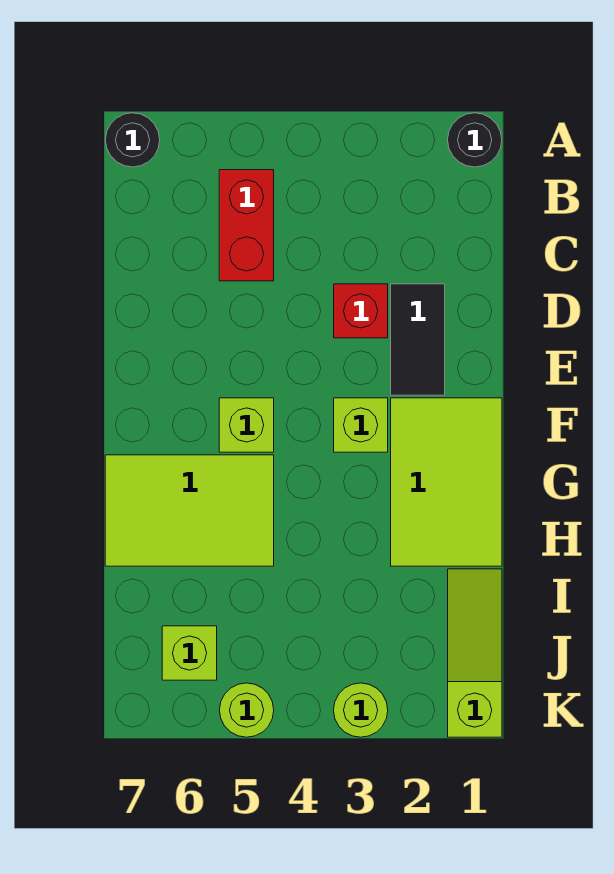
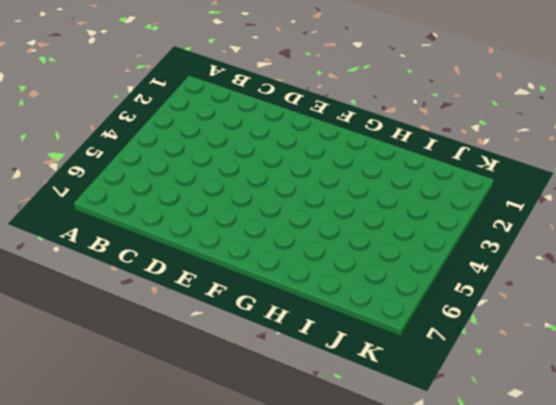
none -> black round brick A1 level 1
none -> black round brick A7 level 1
none -> red brick B5:C5 level 1

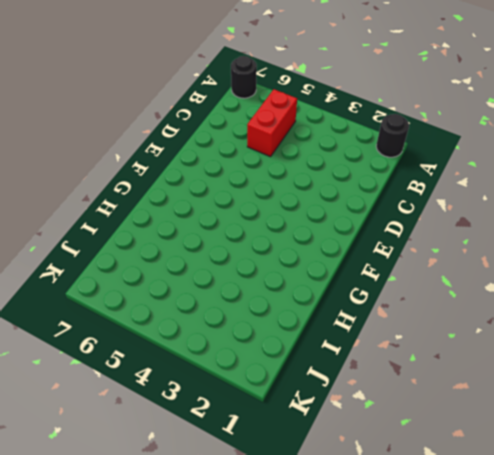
none -> black tile D2:E2 level 1
none -> red brick D3 level 1
none -> lime tile F1:H2 level 1

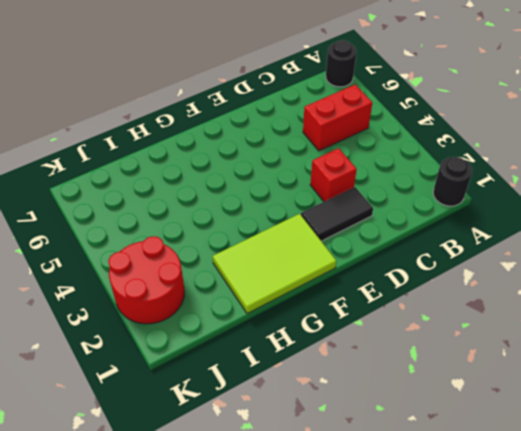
red round brick J2:K3 level 1 -> lime round brick K3 level 1
none -> lime brick F3 level 1
none -> lime brick F5 level 1
none -> lime tile G5:H7 level 1

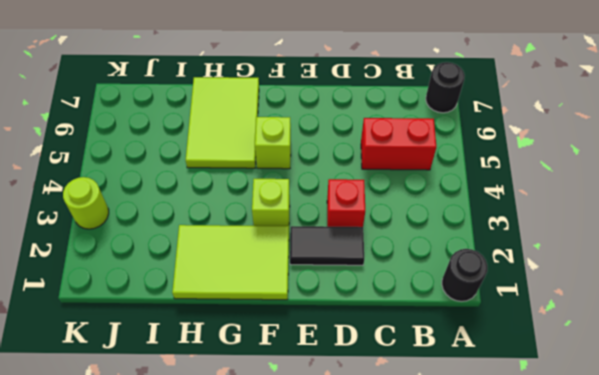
none -> lime slope I1:K1 level 1 top K
none -> lime brick J6 level 1
none -> lime round brick K5 level 1

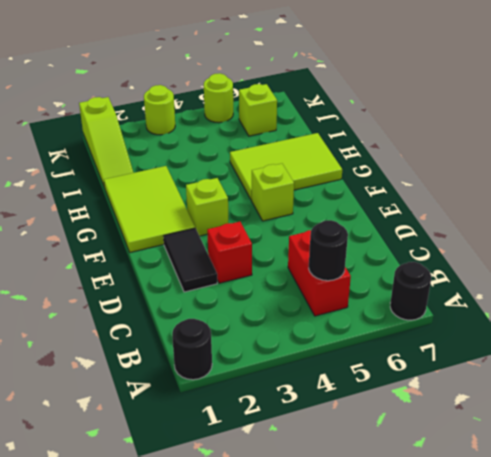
black round brick B5 level 2 -> none

